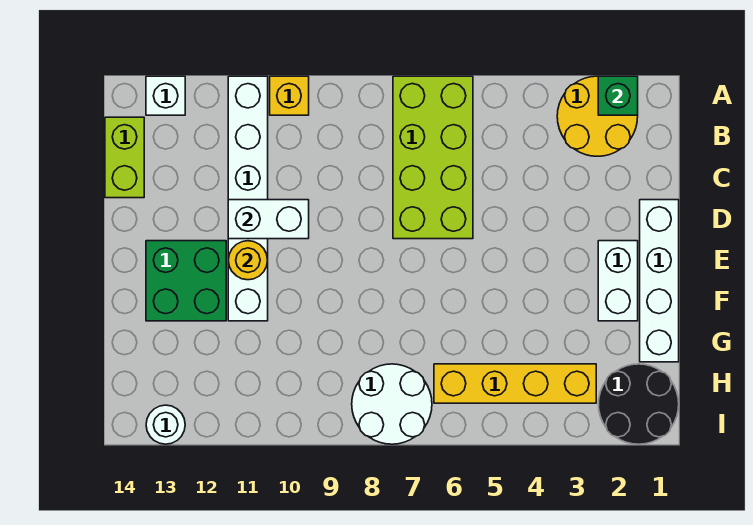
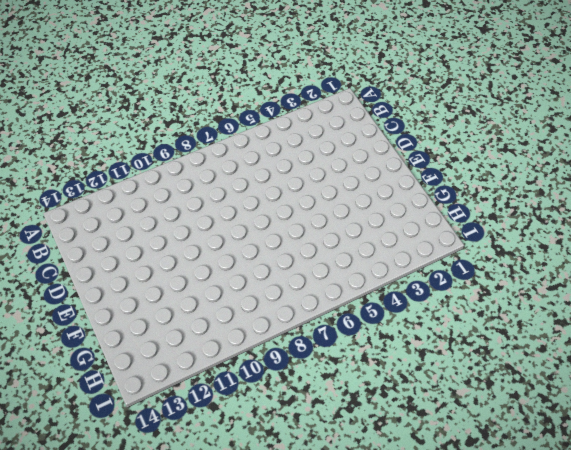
none -> yellow round brick A2:B3 level 1
none -> lime brick A6:D7 level 1
none -> yellow brick A10 level 1

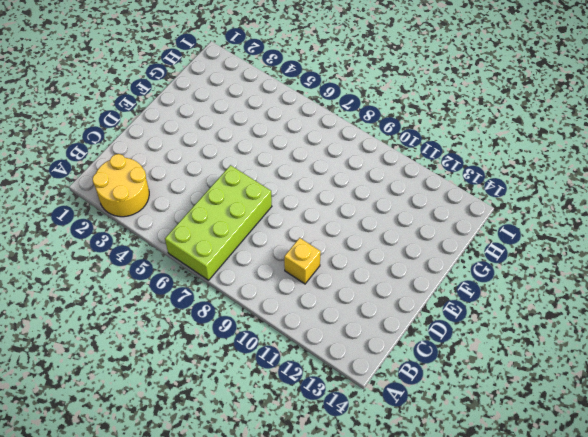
yellow brick C10 level 1 -> yellow brick A10 level 1
none -> white brick A11:F11 level 1
none -> white brick A13 level 1
none -> lime brick B14:C14 level 1

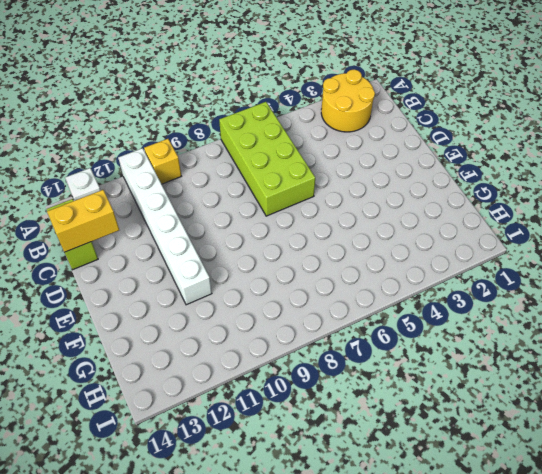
yellow brick C13:C14 level 2 -> none
none -> white brick D1:G1 level 1
none -> white brick E2:F2 level 1
none -> green brick E12:F13 level 1

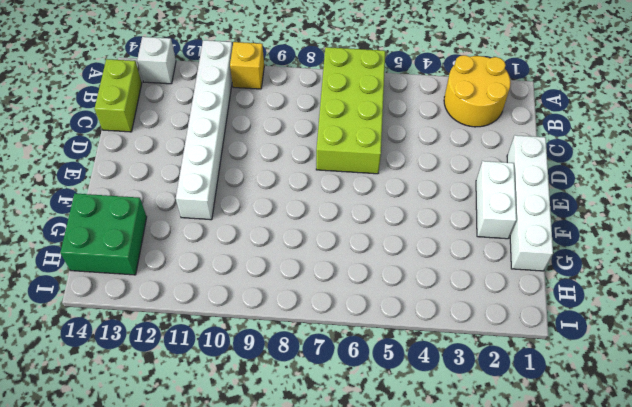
green brick G13:H14 level 1 -> green brick E12:F13 level 1
none -> black round brick H1:I2 level 1
none -> yellow brick H3:H6 level 1
none -> white round brick H7:I8 level 1

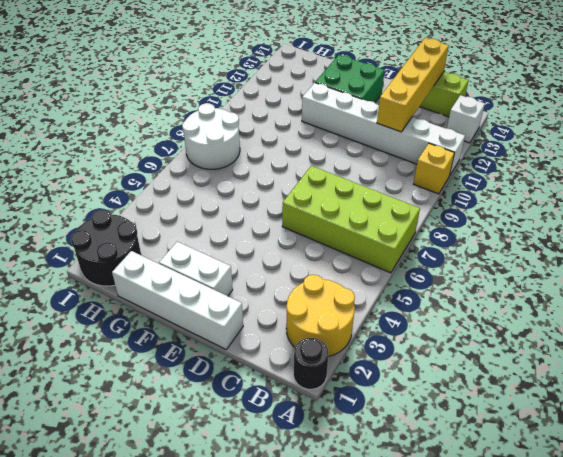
black round brick A1 level 1 -> none
yellow brick C11:C14 level 2 -> yellow brick H3:H6 level 1
none -> white round brick I13 level 1
none -> green brick A2 level 2
none -> white brick D10:D11 level 2

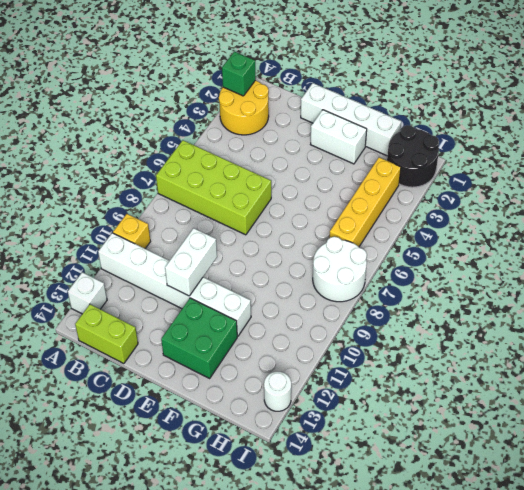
none -> yellow round brick E11 level 2

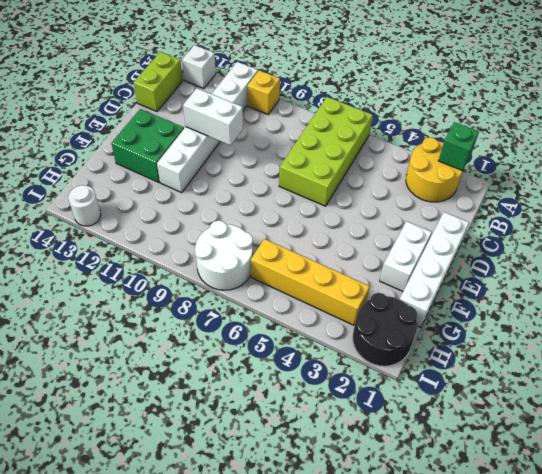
none -> yellow round brick E11 level 2

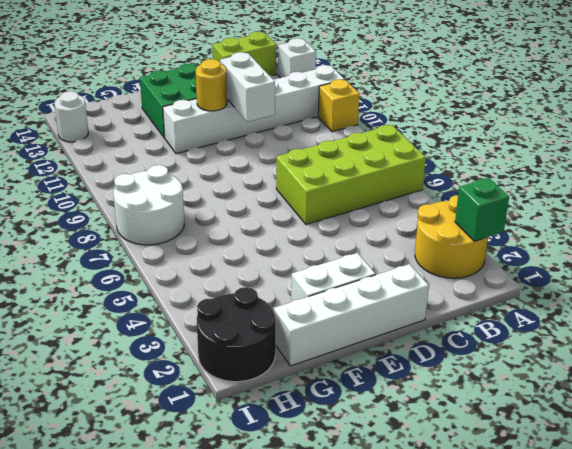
none -> yellow brick H3:H6 level 1

